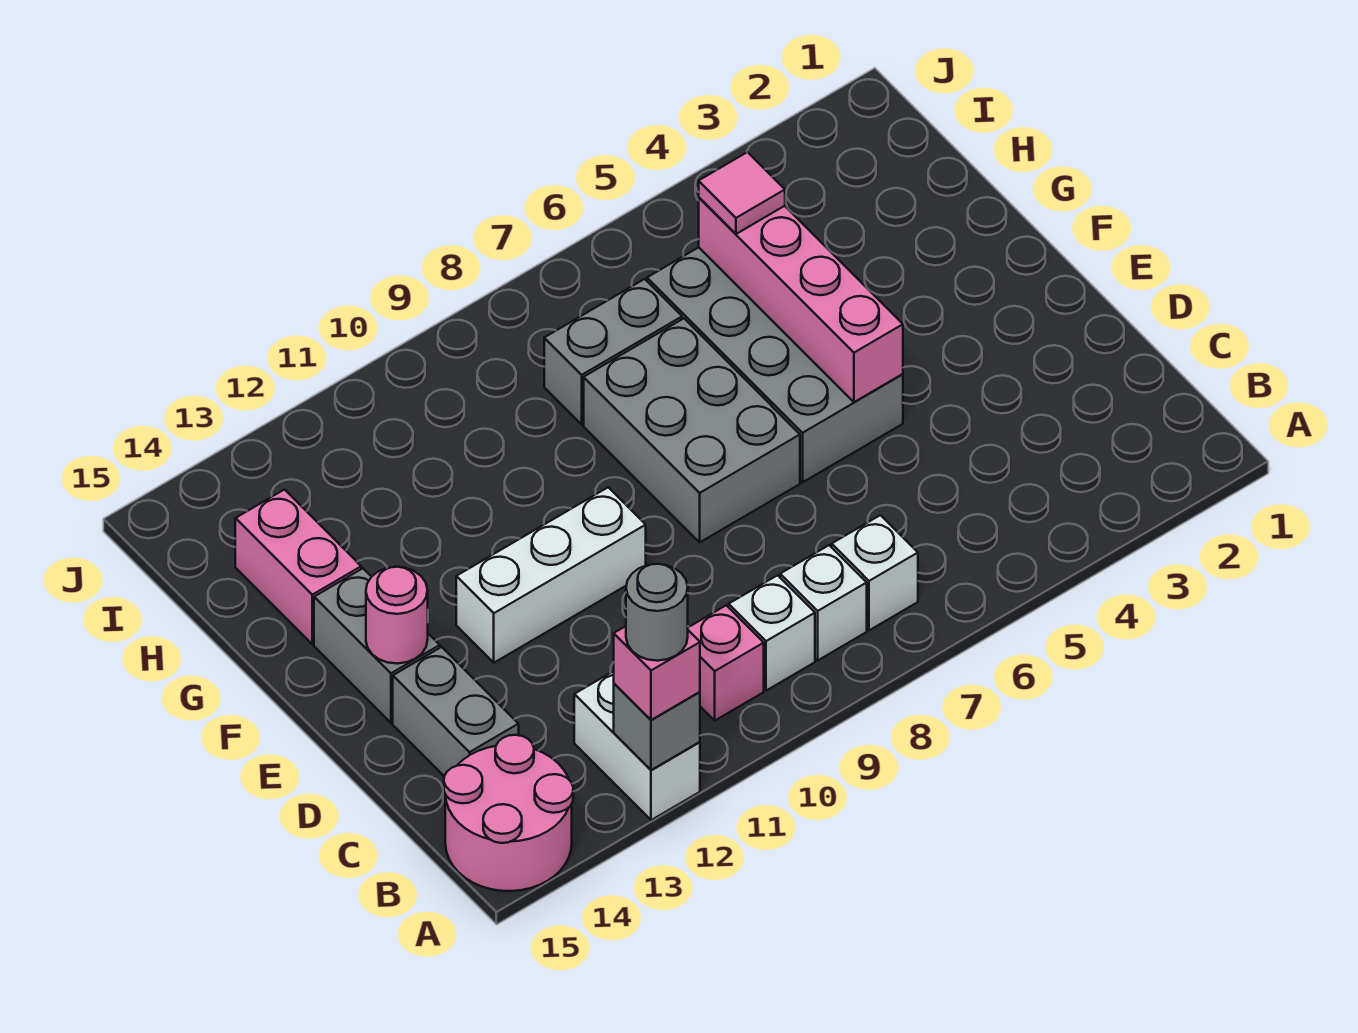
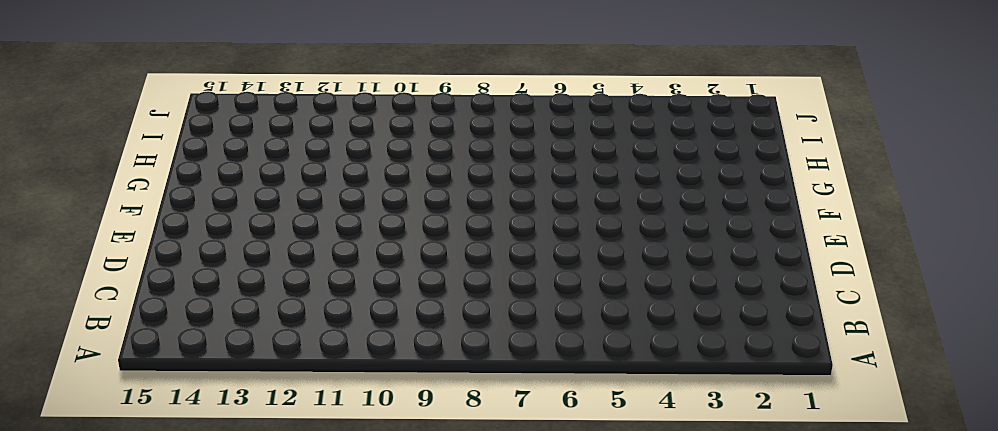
none -> white brick A12:B12 level 1
none -> pink round brick A14:B15 level 1
none -> white brick B7 level 1

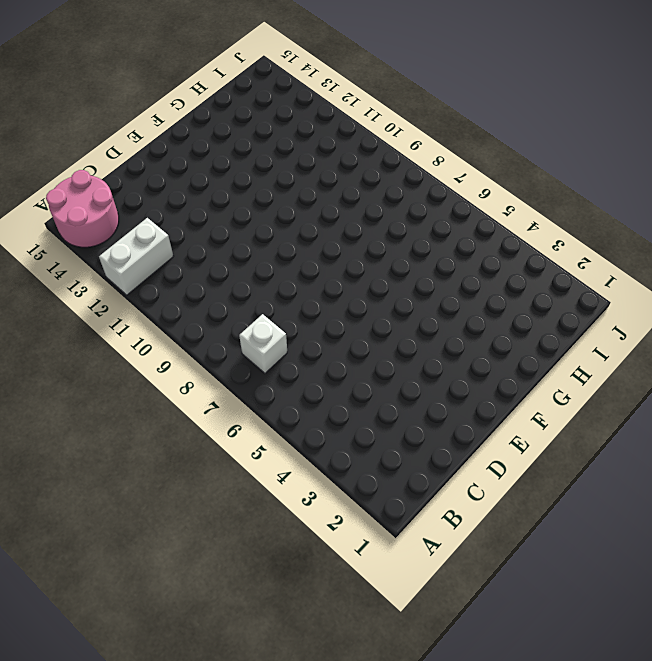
none -> white brick B8 level 1
none -> white brick B9 level 1
none -> pink brick B10 level 1

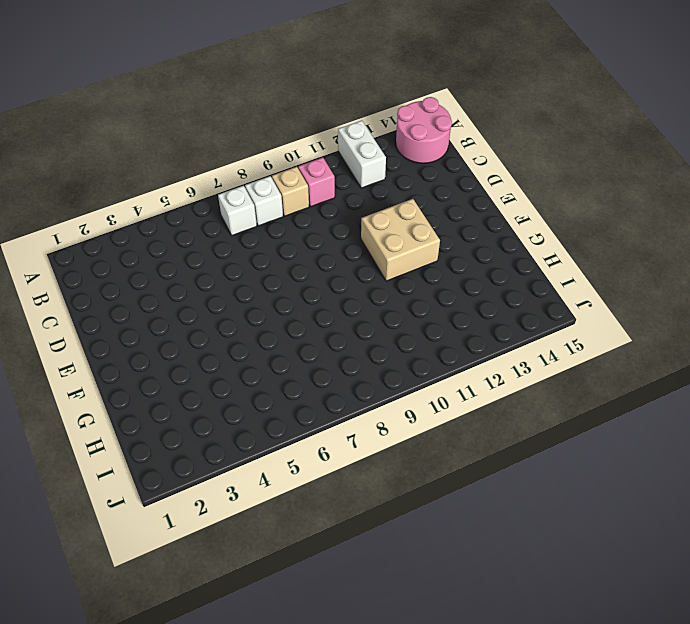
tan brick B9 level 1 -> white brick B9 level 1
tan brick E11:F12 level 1 -> white brick E10:E12 level 1
none -> grey brick C14:D14 level 1
none -> grey brick E5:H6 level 1
none -> grey brick E7:G8 level 1

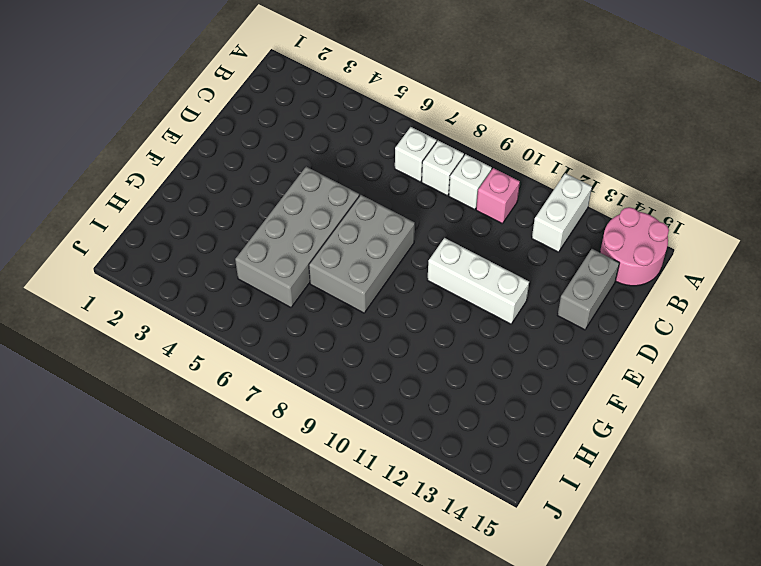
none -> grey brick E14:F14 level 1
none -> pink brick G14:H14 level 1
none -> grey brick H7:H8 level 1

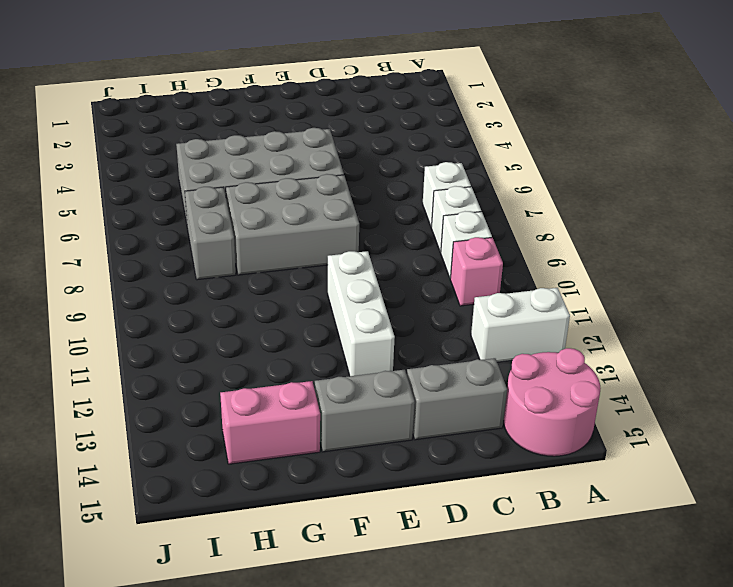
none -> grey brick A12 level 2
none -> pink brick E5:H5 level 2
none -> pink round brick E14 level 2

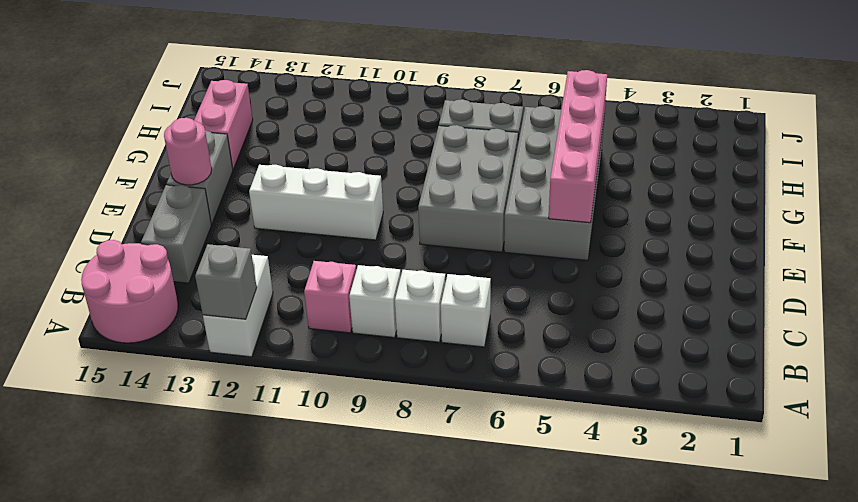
none -> pink brick A12 level 3
none -> pink tile H5 level 3
none -> grey round brick A12 level 4

